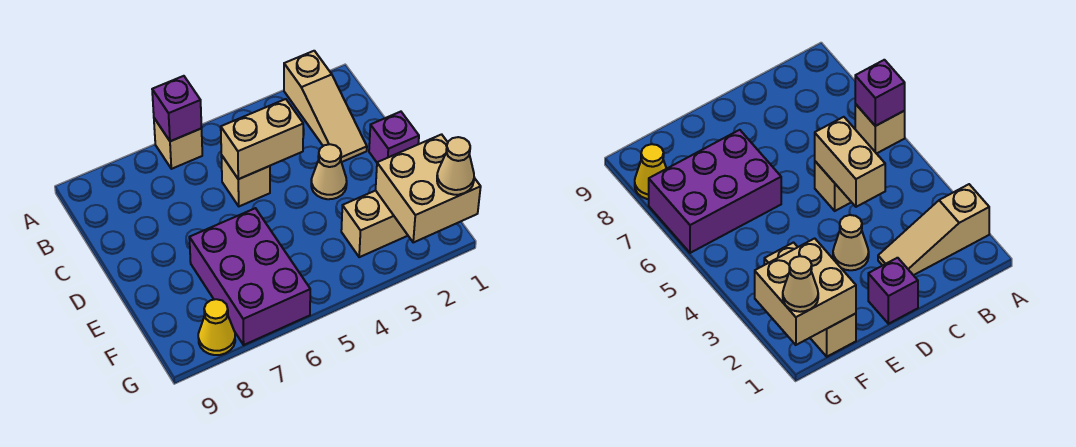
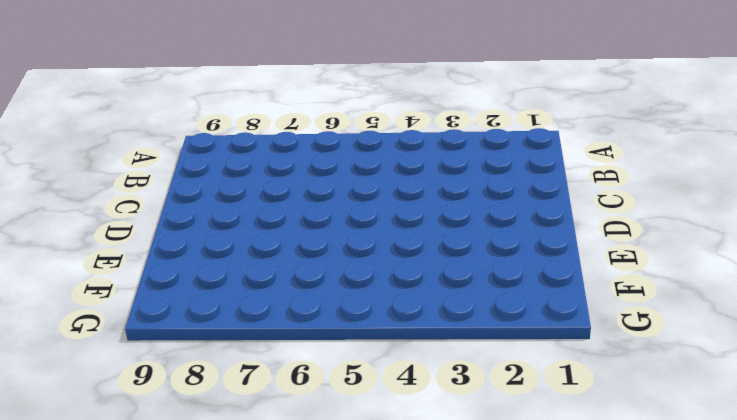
none -> tan slope A2:C2 level 1 top A
none -> tan brick A6 level 1
none -> tan brick C5 level 1

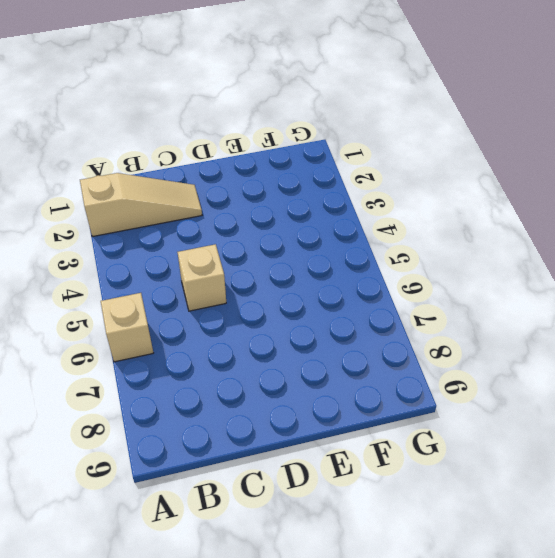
none -> purple brick D1 level 1
none -> tan cone D3 level 1
none -> purple brick E6:G7 level 1

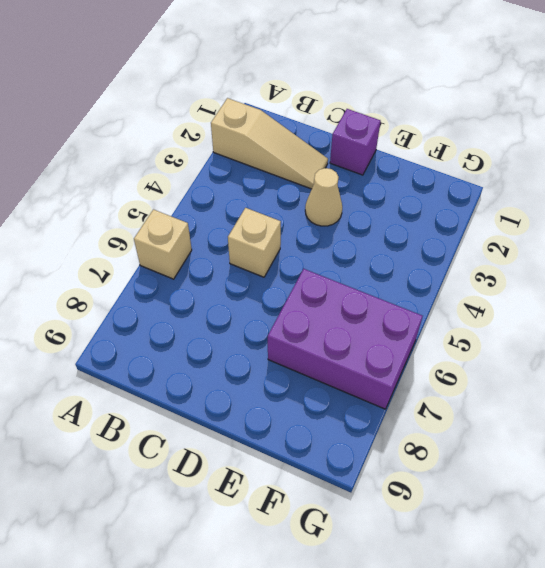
none -> tan brick F1:F3 level 1
none -> yellow cone G8 level 1
none -> purple brick A6 level 2

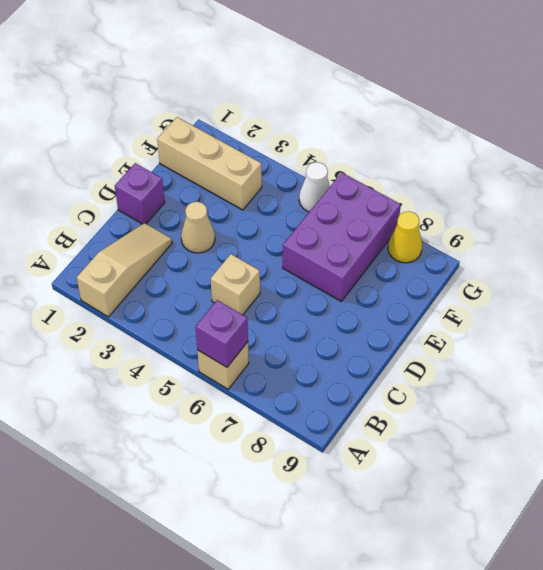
white cone G5 level 1 -> none
none -> tan brick C4:C5 level 2
none -> tan brick F1:G2 level 2
none -> tan cone G1 level 3

